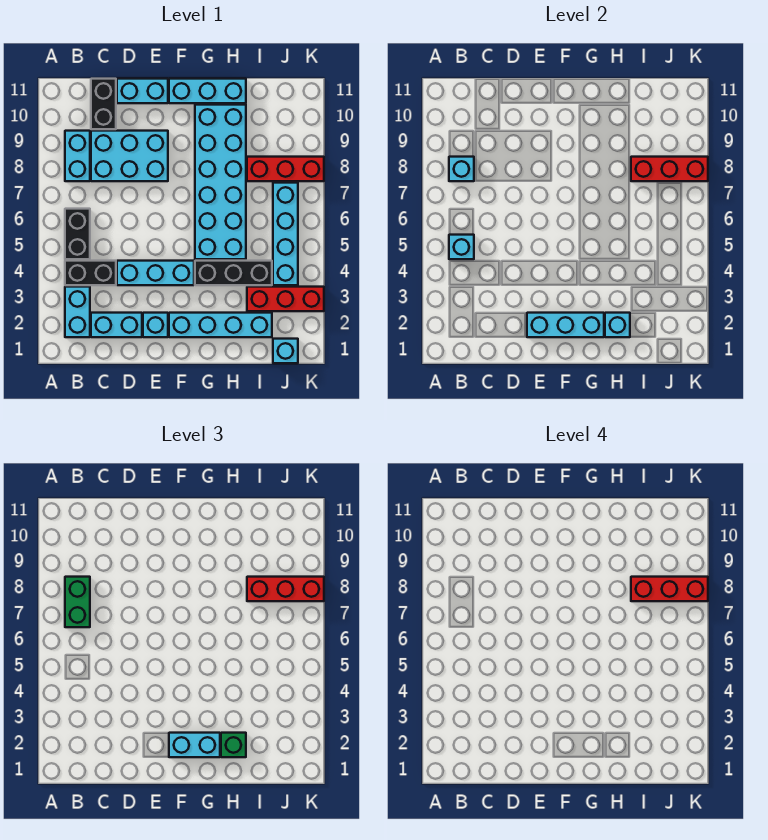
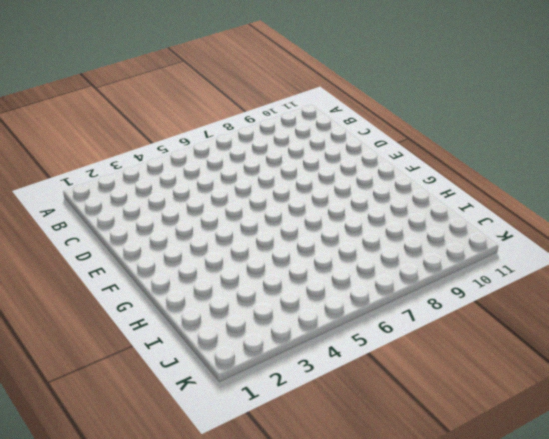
none -> cyan brick B2:B3 level 1
none -> black brick B4:C4 level 1
none -> black brick B5:B6 level 1

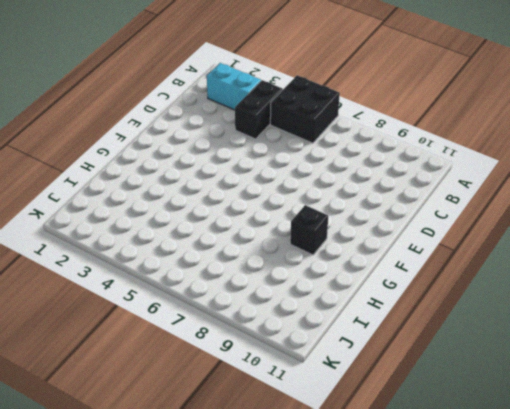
black brick A5:B6 level 1 -> black brick B5:B6 level 1
black brick G9 level 1 -> cyan brick G5:H10 level 1
none -> cyan brick B8:B9 level 1
none -> cyan brick C2:D2 level 1
none -> cyan brick C8:E9 level 1

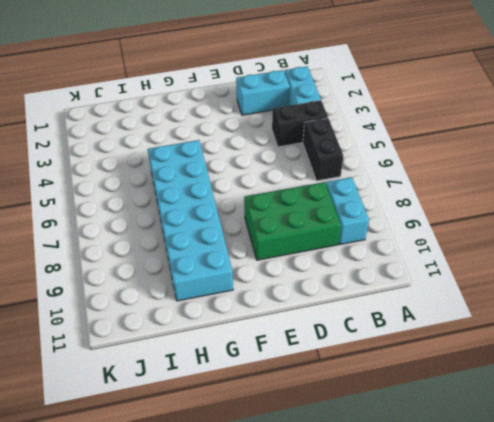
green brick C8:E9 level 1 -> cyan brick C8:E9 level 1
none -> black brick C10:C11 level 1
none -> cyan brick D4:F4 level 1
none -> cyan brick D11:E11 level 1

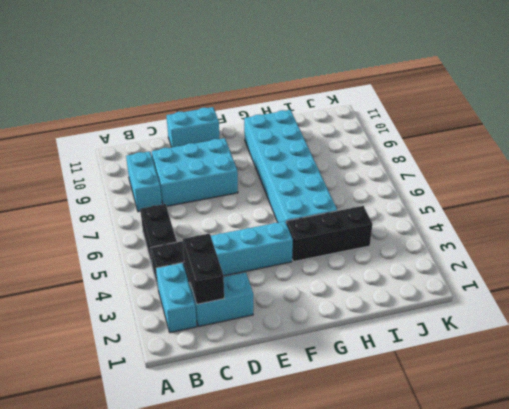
black brick C2:C3 level 2 -> black brick C10:C11 level 1
none -> cyan brick E2 level 1
none -> cyan brick F2:I2 level 1
none -> cyan brick F11:H11 level 1

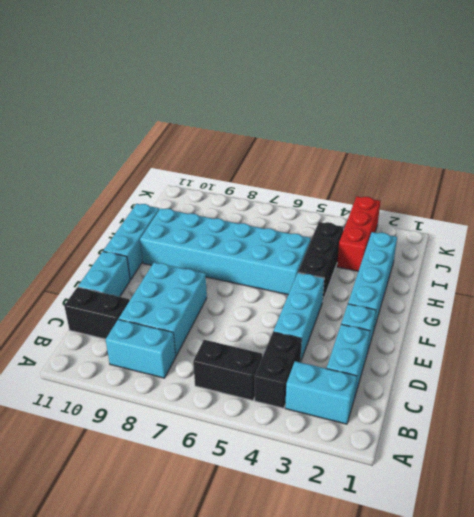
none -> red brick I8:K8 level 1
none -> cyan brick J1 level 1
none -> cyan brick J4:J7 level 1

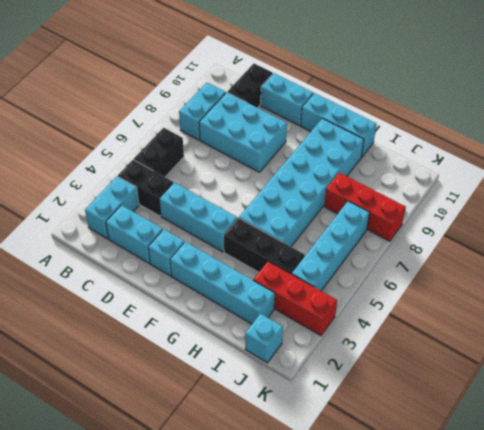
none -> cyan brick B5 level 2
none -> cyan brick B8 level 2
none -> cyan brick E2:G2 level 2

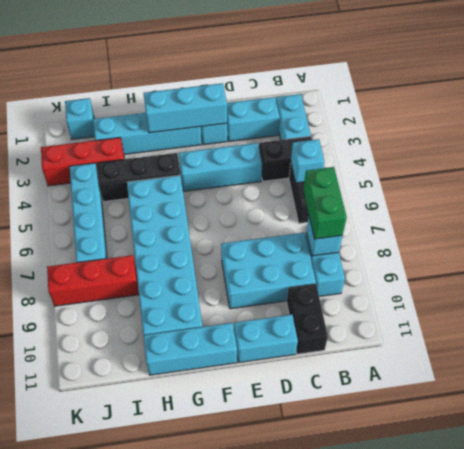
none -> cyan brick H2 level 2
none -> red brick I8:K8 level 2
none -> cyan brick F2:G2 level 3

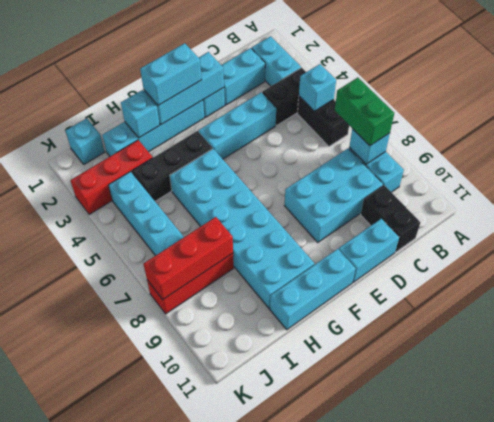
none -> green brick H2 level 3
none -> red brick I8:K8 level 3
none -> red brick I8:K8 level 4

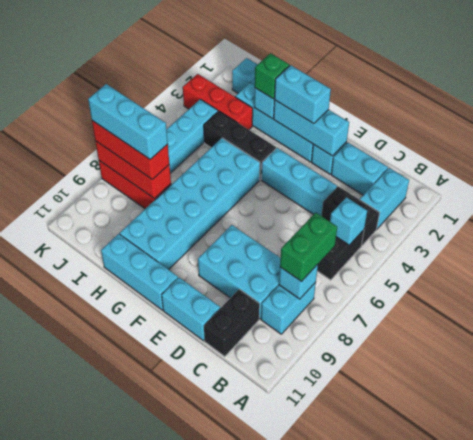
cyan brick I8:K8 level 4 -> red brick I8:K8 level 4

